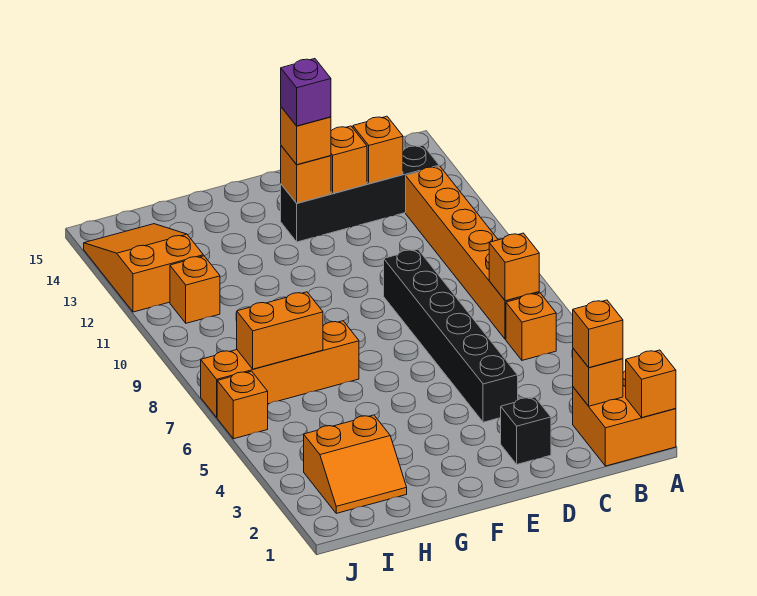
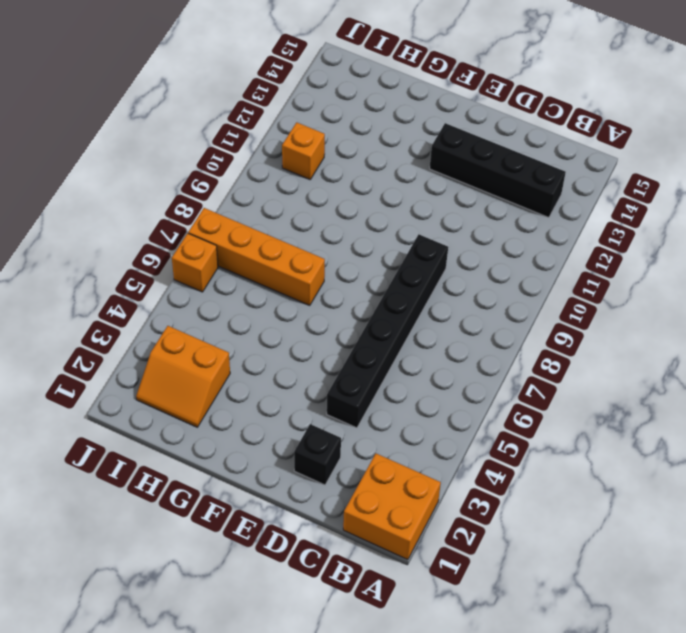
none -> orange brick B6 level 1
none -> orange brick B7:B12 level 1
none -> orange slope I12:J14 level 1 top 12

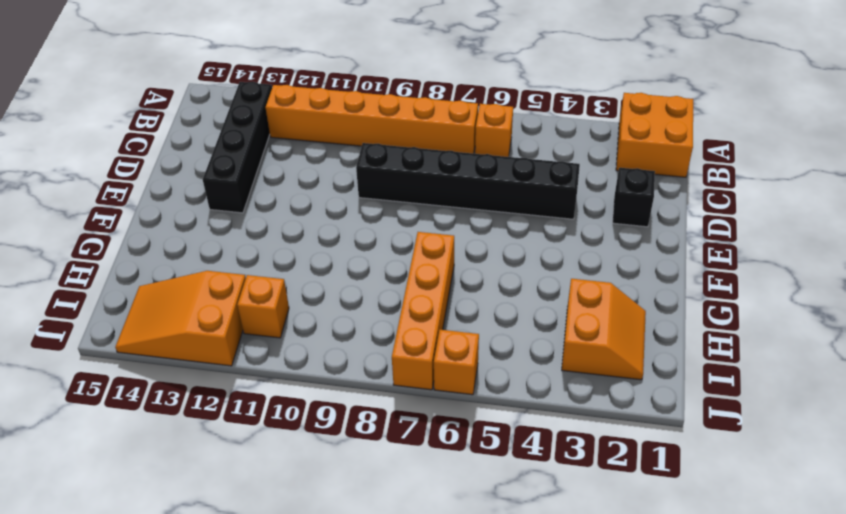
none -> orange brick A1 level 2
none -> orange brick B2 level 2
none -> orange brick B7 level 2

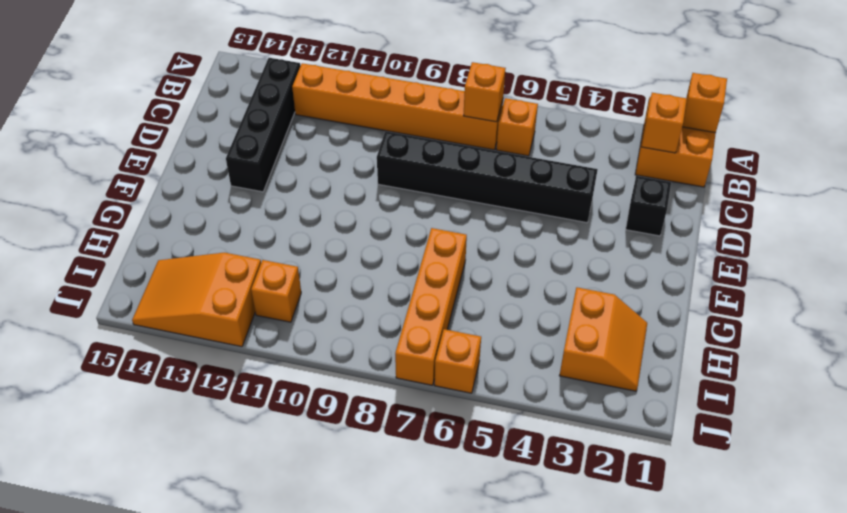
none -> orange brick C13 level 2
none -> orange brick D13 level 2
none -> orange brick E13 level 2

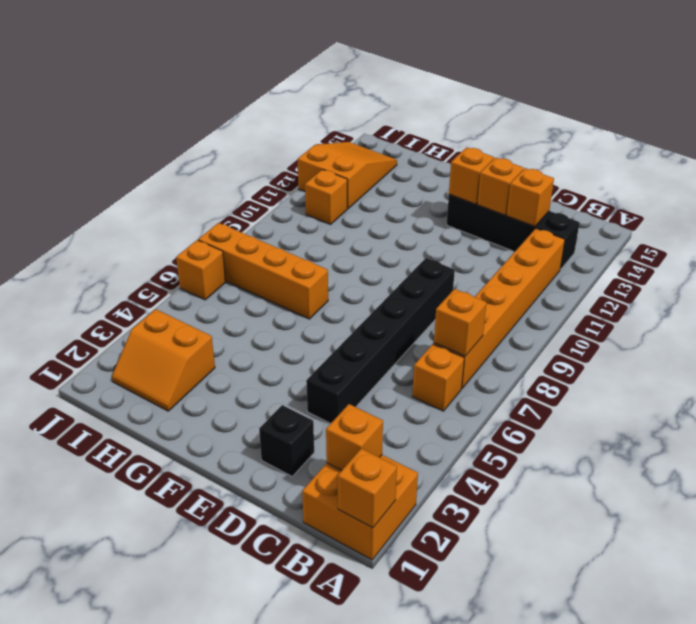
none -> orange brick H7:I7 level 2
none -> orange brick B2 level 3
none -> orange brick E13 level 3

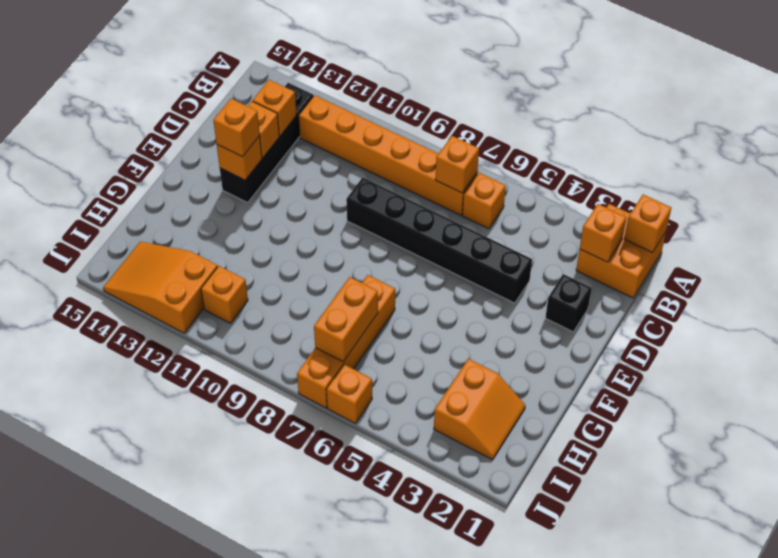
none -> orange brick B2 level 3
none -> purple brick E13 level 4

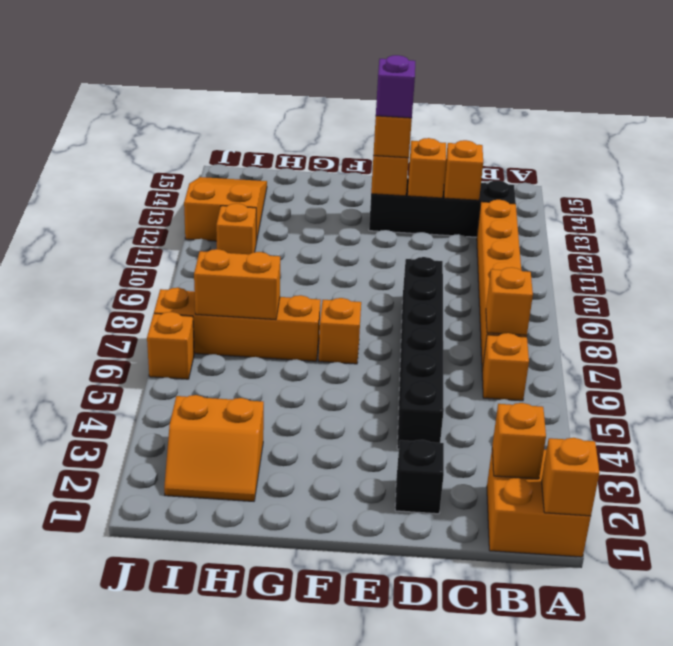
orange brick F7 level 1 -> orange brick B2 level 3

